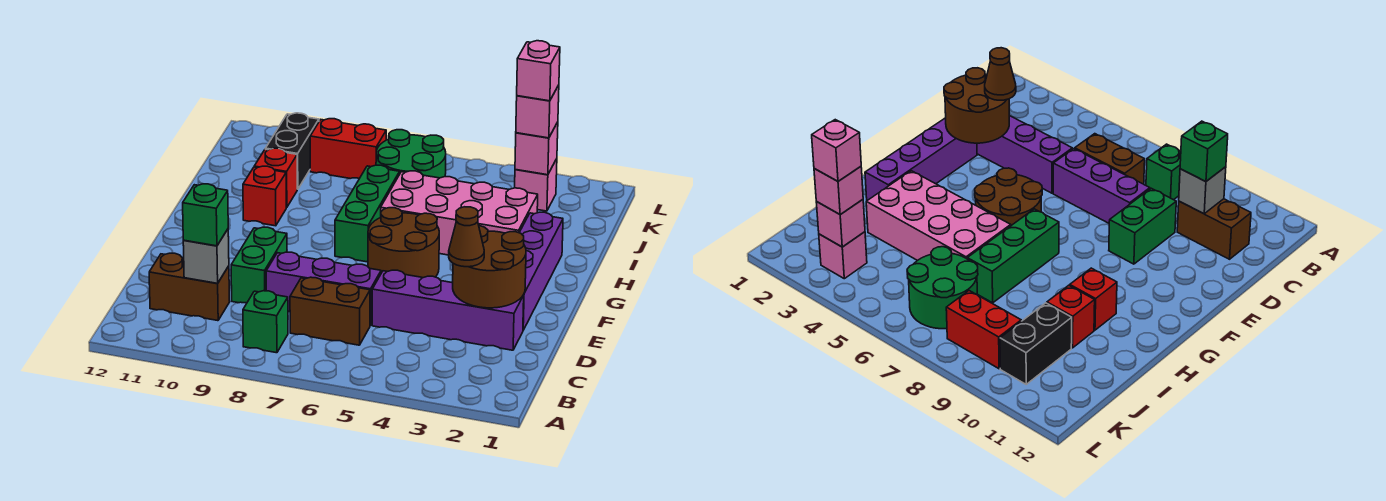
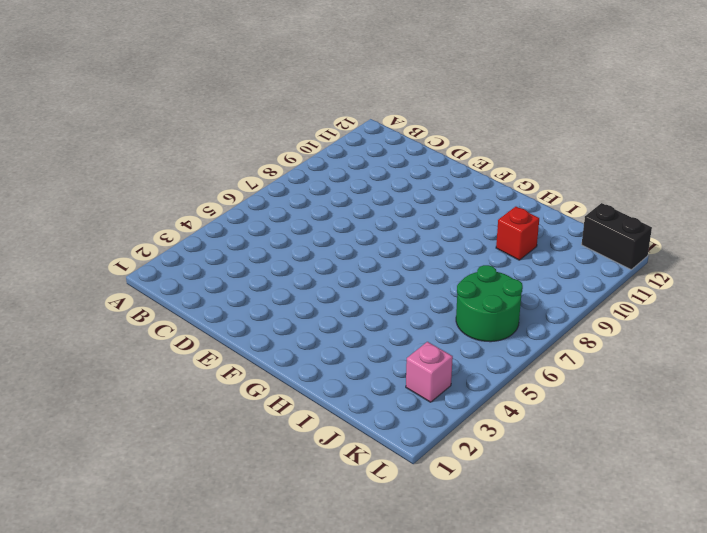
black brick K12:L12 level 1 -> black brick J10:K10 level 1
none -> green brick B8 level 1
none -> brown brick C6:C7 level 1
none -> brown brick C10:C11 level 1

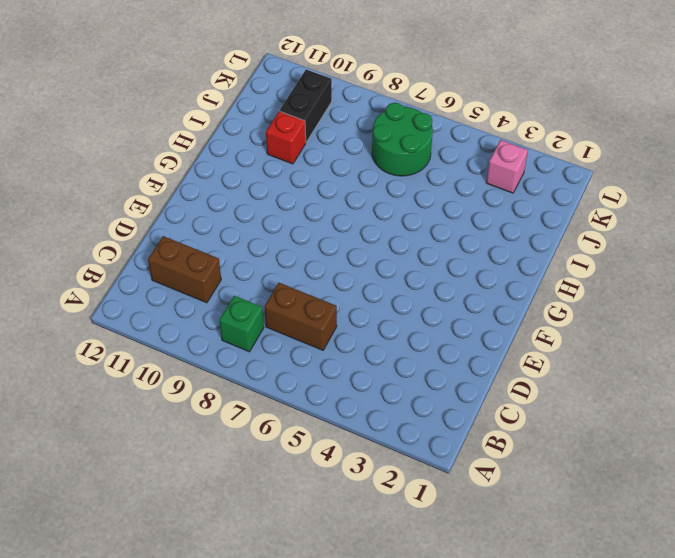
none -> purple brick D2:D5 level 1
none -> purple brick D6:D8 level 1
none -> green brick D9:E9 level 1

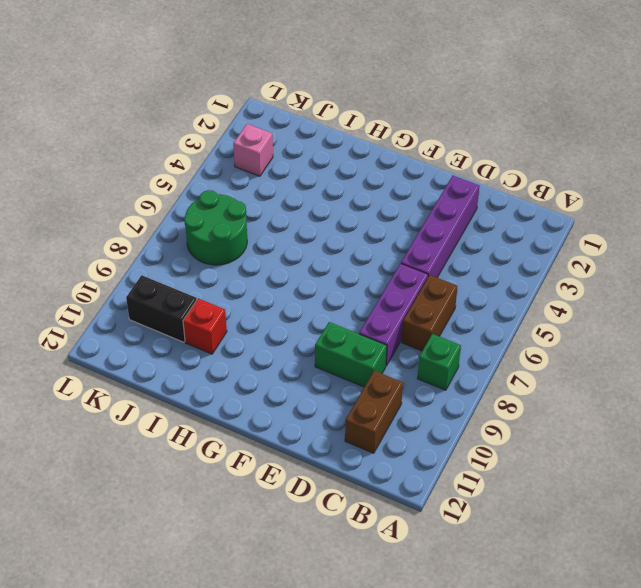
none -> purple brick E2:H2 level 1
none -> brown round brick F5:G6 level 1
none -> green brick G7:I7 level 1

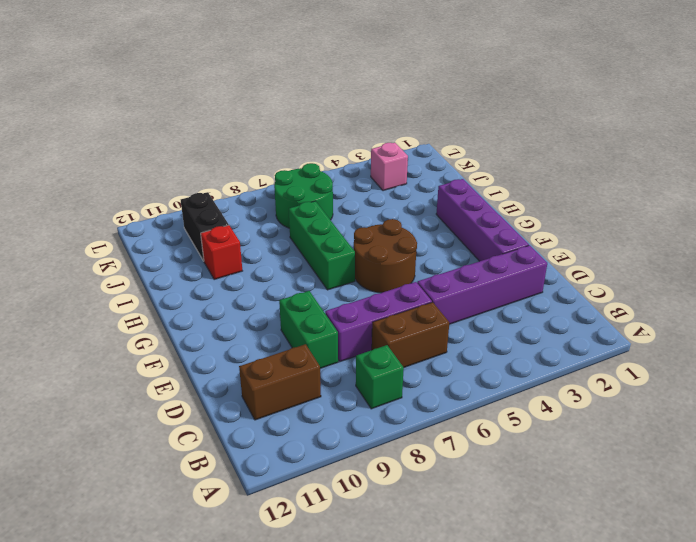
none -> pink brick H3:I6 level 1
none -> red brick H10 level 1
none -> red brick K8:K9 level 1

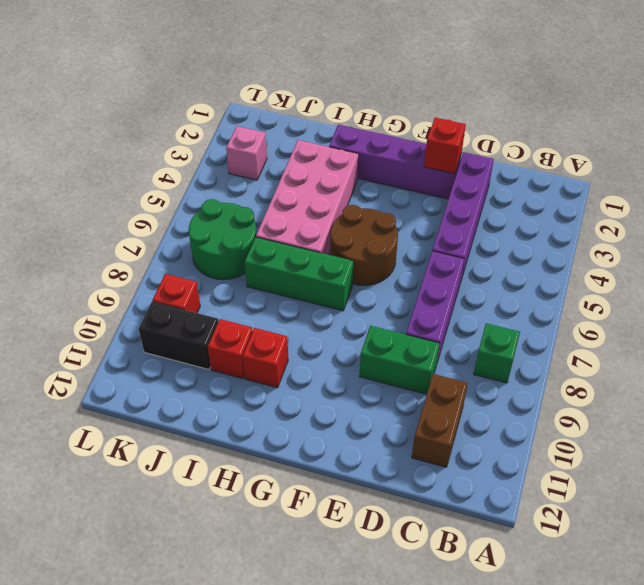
red brick E2 level 2 -> brown round brick D2:E3 level 2
red brick K9 level 1 -> red brick K8:K9 level 1
none -> brown brick C6:C7 level 1
none -> grey brick C10 level 2
none -> pink brick K3 level 2

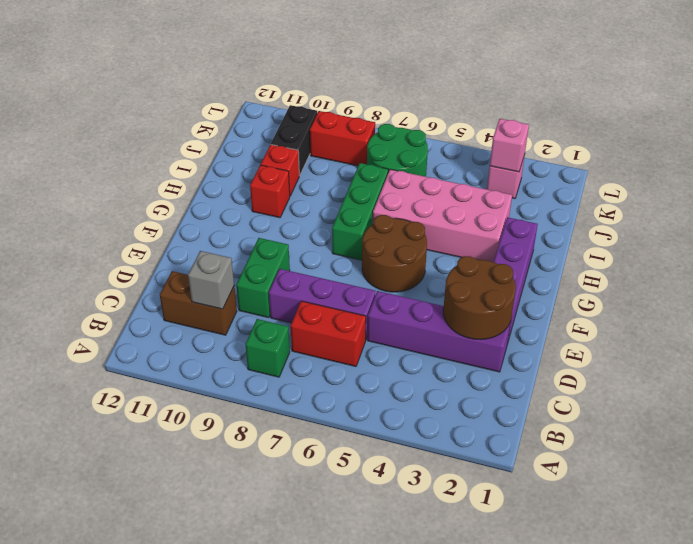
red brick C6:C7 level 1 -> brown brick C6:C7 level 1
none -> green brick C10 level 3
none -> brown cone D3 level 3
none -> pink brick K3 level 3

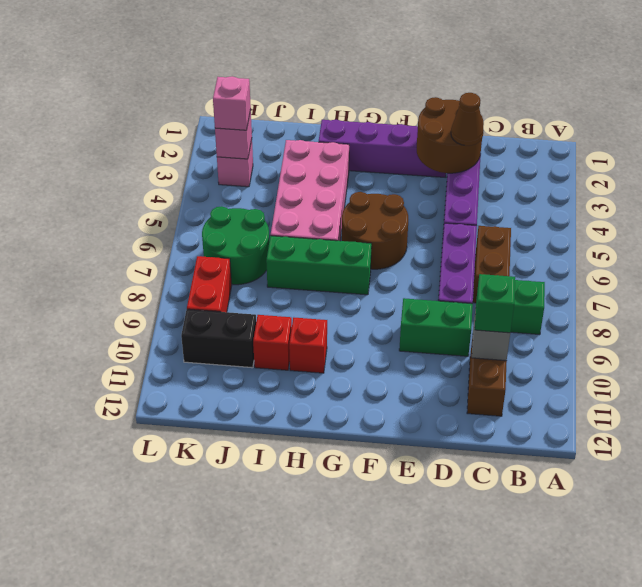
none -> pink brick K3 level 4

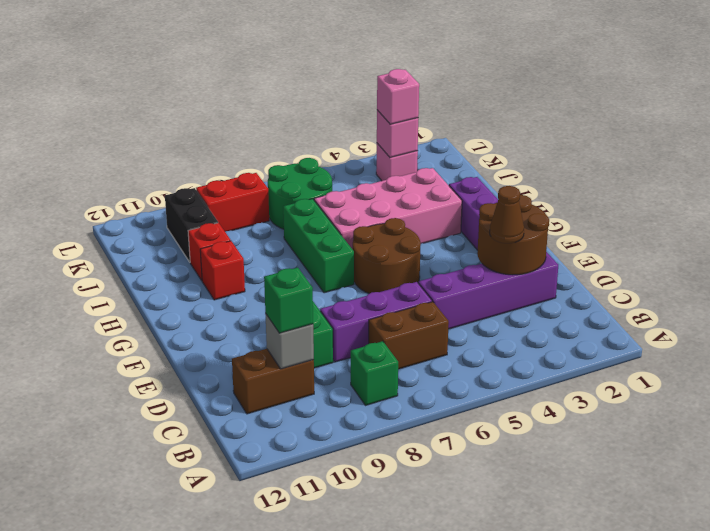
none -> pink brick K3 level 4

